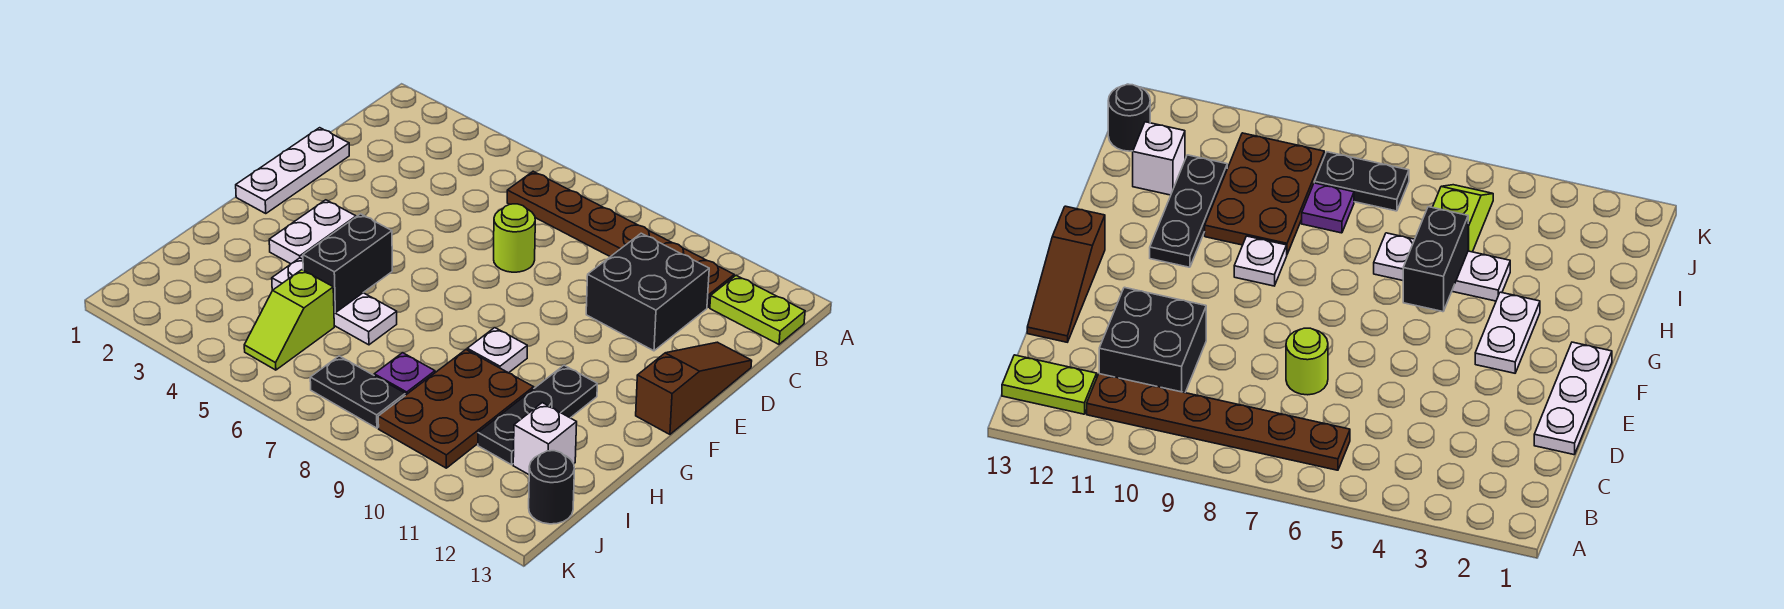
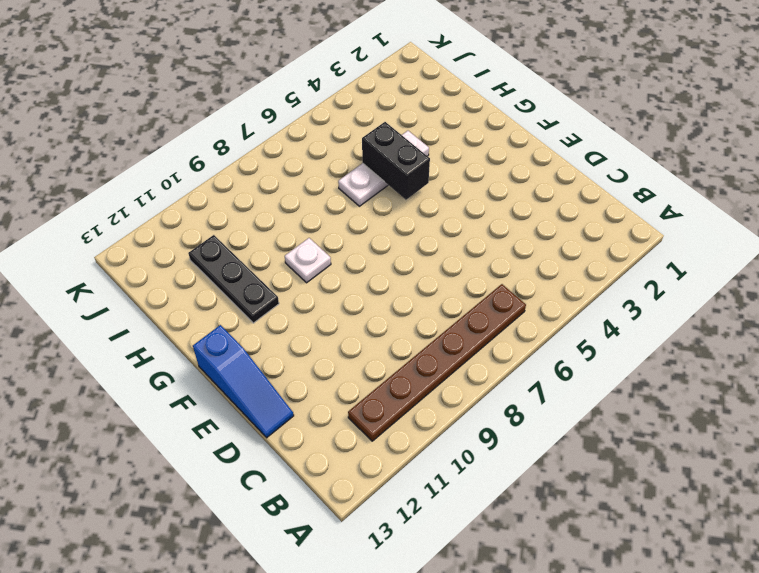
blue slope D13:F13 level 1 top F -> brown slope D13:F13 level 1 top F
none -> lime plate B12:B13 level 1
none -> black brick C10:D11 level 1
none -> white plate D1:F1 level 1

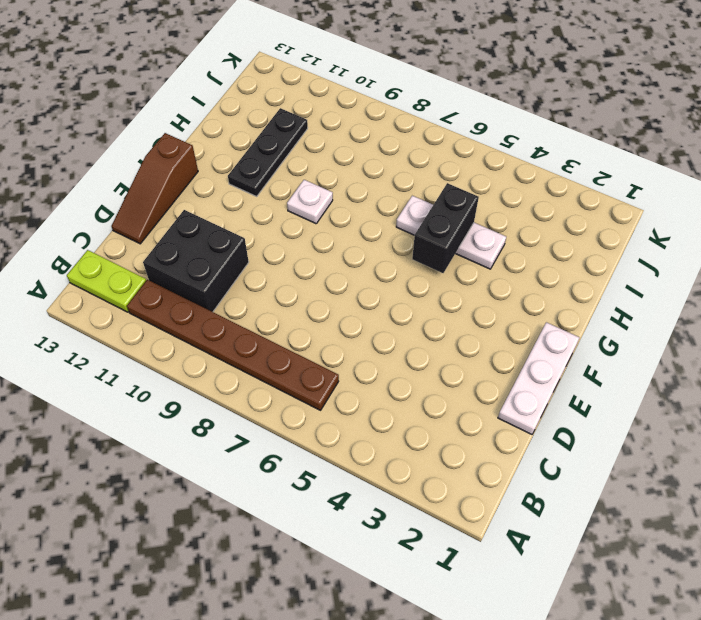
none -> lime round brick D7 level 1
none -> white plate F3:G3 level 1
none -> brown plate H9:J10 level 1

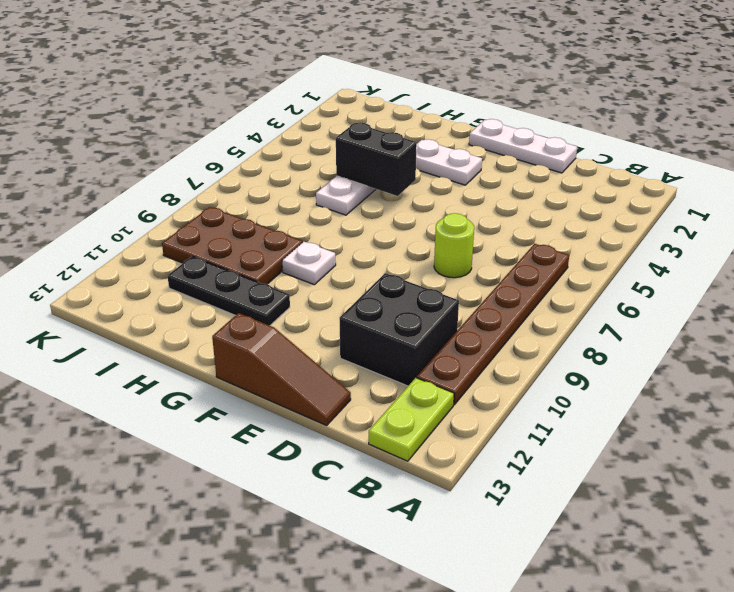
none -> lime slope I5:J5 level 1 top I
none -> purple plate I8 level 1
none -> white brick I12 level 1

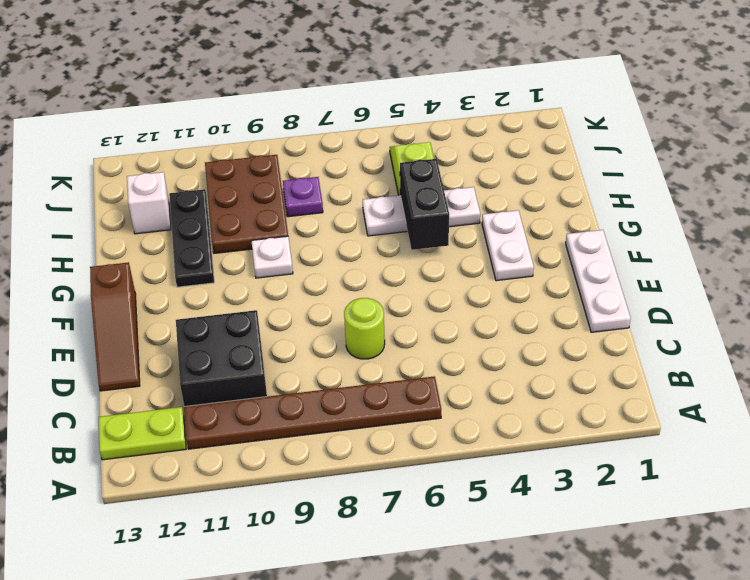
none -> black plate J7:J8 level 1
none -> black round brick J13 level 1

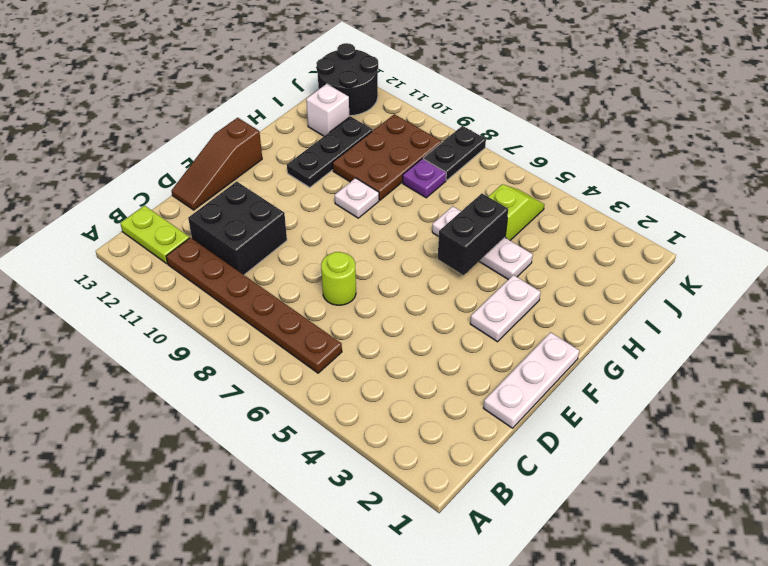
black plate J8:K8 level 1 -> black plate J7:J8 level 1
black round brick J12:K13 level 1 -> black round brick J13 level 1

